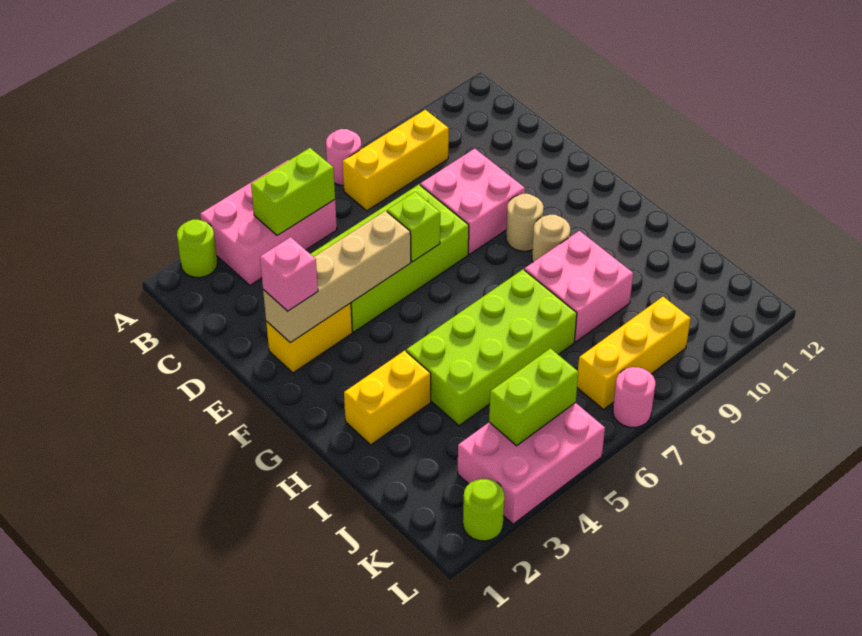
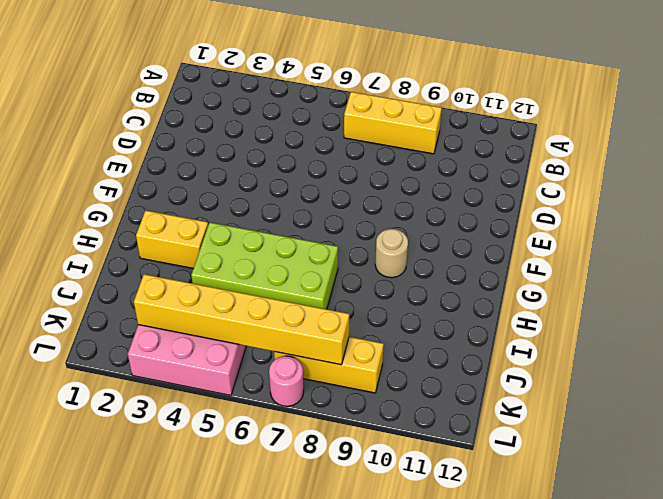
yellow brick K3:K8 level 2 -> lime brick K4:K5 level 2
none -> lime round brick A2 level 1
none -> pink brick A3:B5 level 1
none -> pink round brick A7 level 1

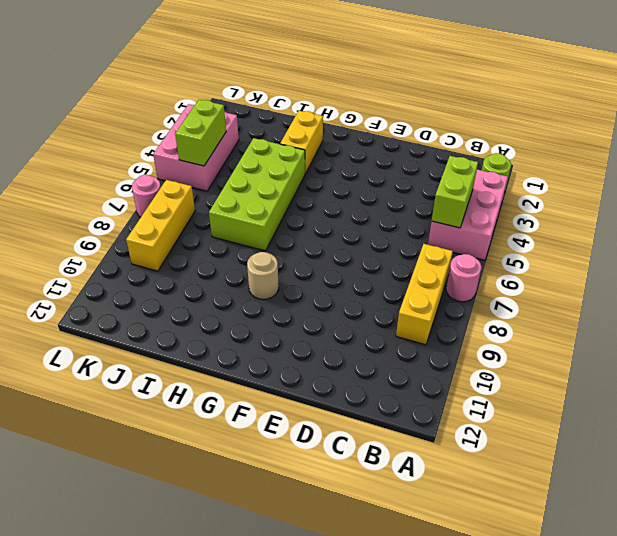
none -> lime brick D4:E7 level 1
none -> pink brick D8:E9 level 1
none -> yellow brick E2:E3 level 1

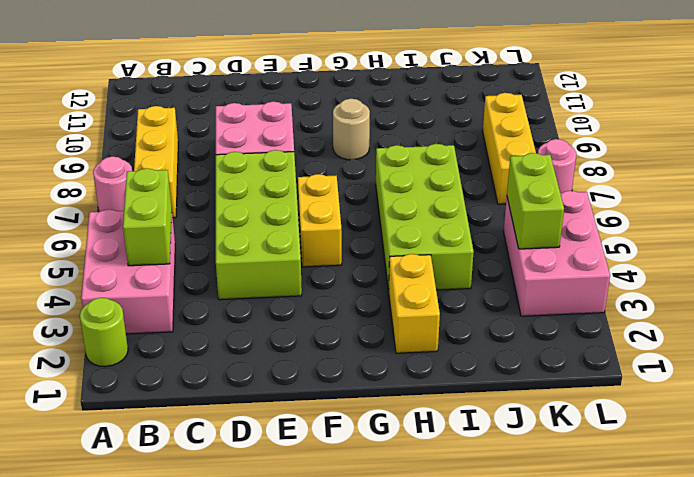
yellow brick F5:F6 level 1 -> yellow brick E2:E3 level 1
none -> tan round brick F9 level 1
none -> pink brick H8:I9 level 1
none -> lime round brick L2 level 1

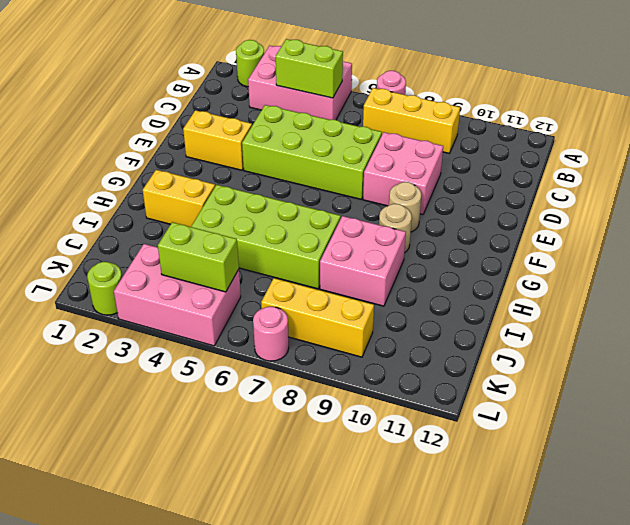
none -> tan brick E2:E5 level 2
none -> lime brick E6 level 2
none -> pink brick E2 level 3

